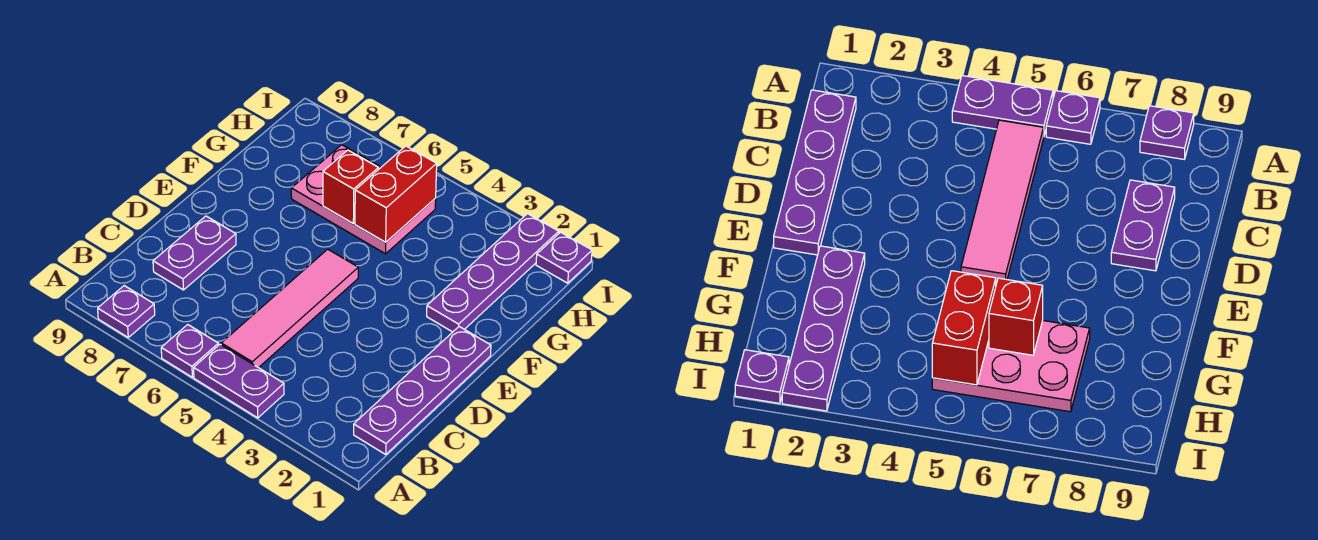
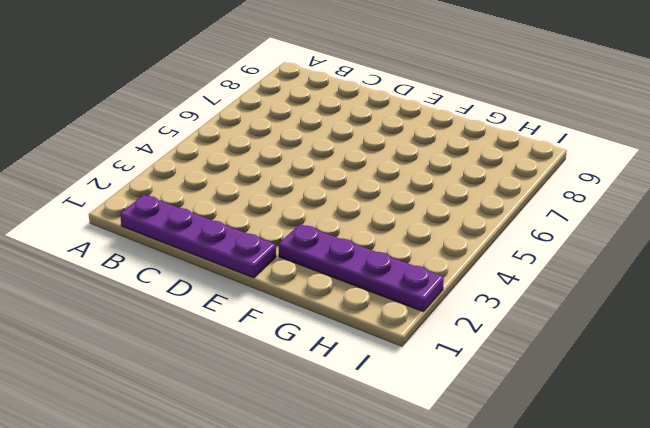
none -> purple plate A4:A5 level 1
none -> purple plate A6 level 1

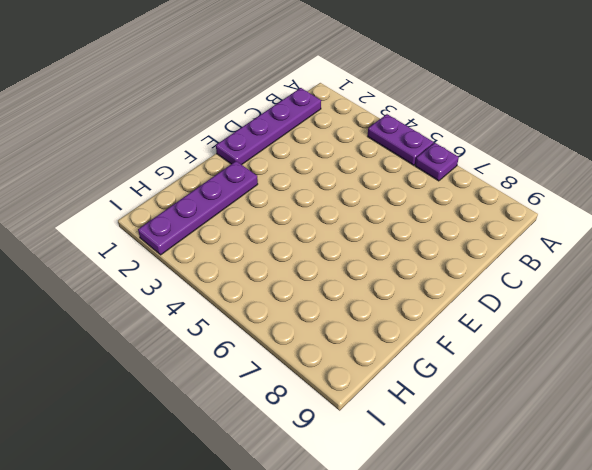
none -> purple plate A8 level 1
none -> pink tile B5:E5 level 1

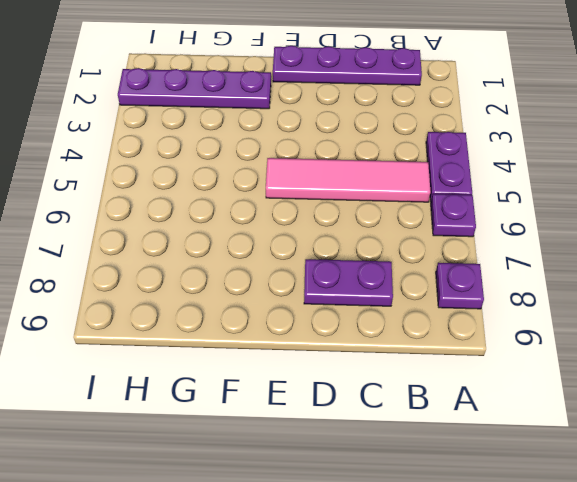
none -> pink plate G5:H7 level 1
none -> purple plate I1 level 1

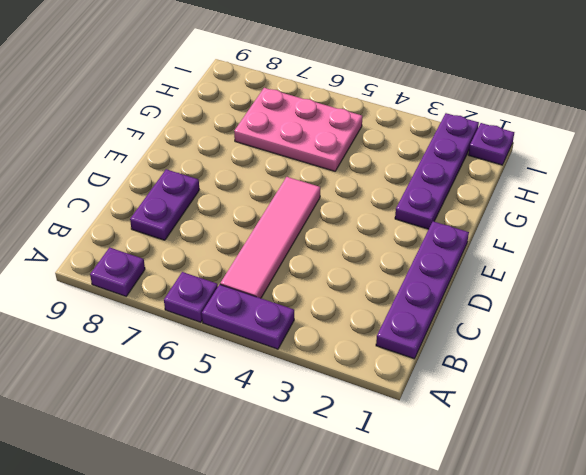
none -> red brick G5:H5 level 2
none -> red brick G6 level 2

